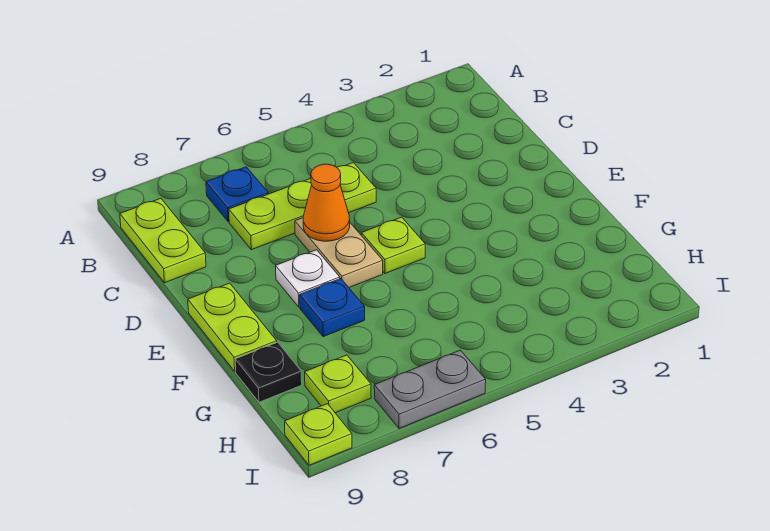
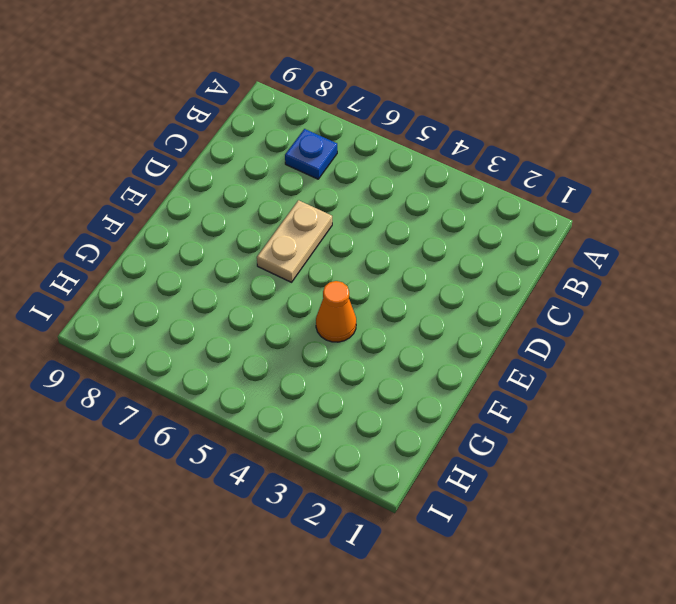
orange cone F4 level 1 -> orange cone D6 level 2
none -> lime plate B9:C9 level 1
none -> lime plate C5:C7 level 1
none -> lime plate E5 level 1

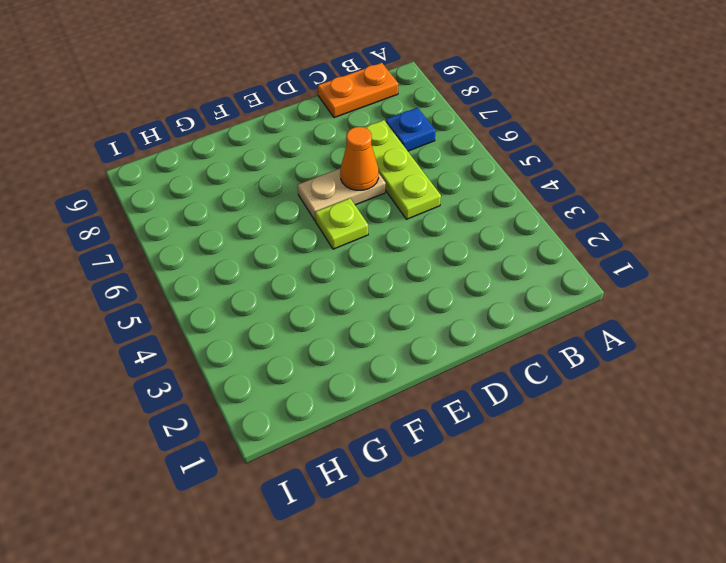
orange plate B9:C9 level 1 -> lime plate B9:C9 level 1
none -> white plate E7 level 1
none -> lime plate E9:F9 level 1
none -> blue plate F7 level 1

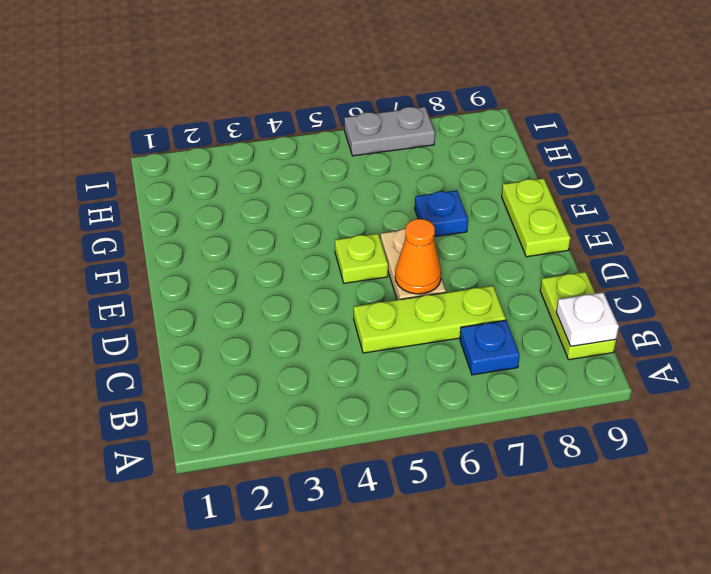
white plate B9 level 2 -> white plate E7 level 1
none -> black plate G9 level 1
none -> lime plate H8 level 1
none -> lime plate I9 level 1

